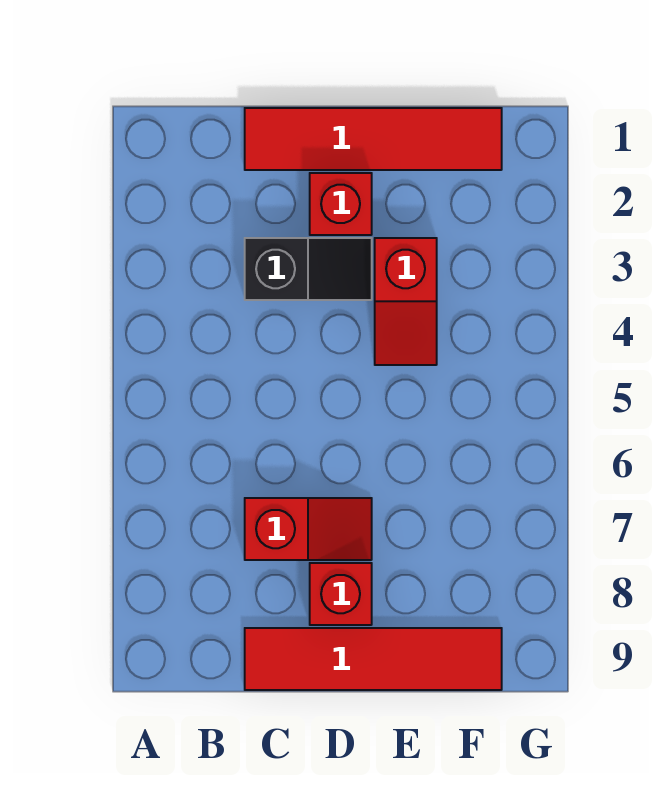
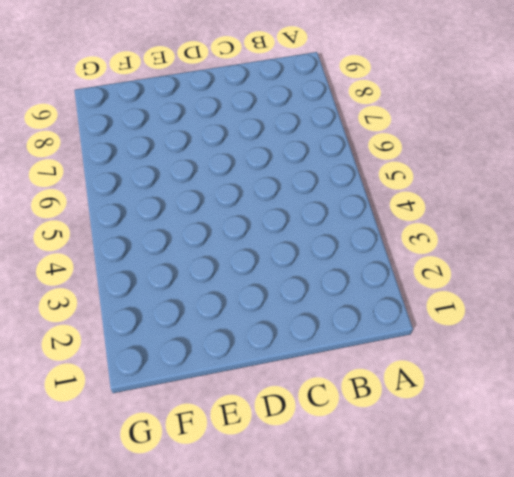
none -> red tile C1:F1 level 1
none -> black slope C3:D3 level 1 top C

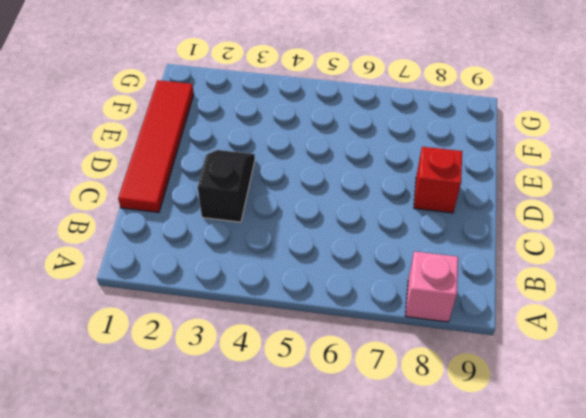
pink brick A8 level 1 -> none
none -> red slope C7:D7 level 1 top C
none -> red tile C9:F9 level 1

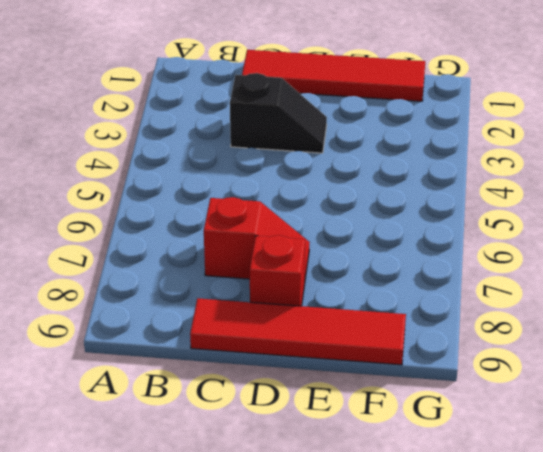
none -> red brick D2 level 1
none -> red slope E3:E4 level 1 top 3

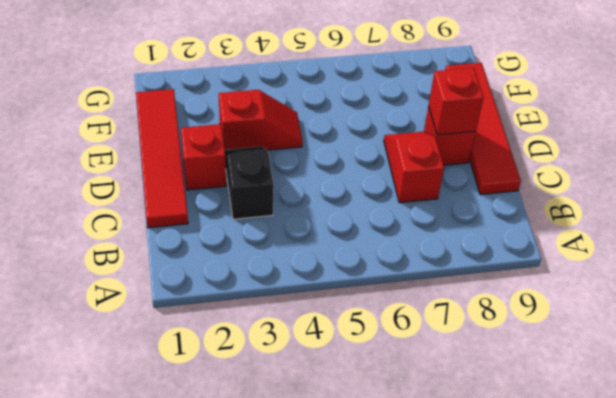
red brick D8 level 2 -> none

